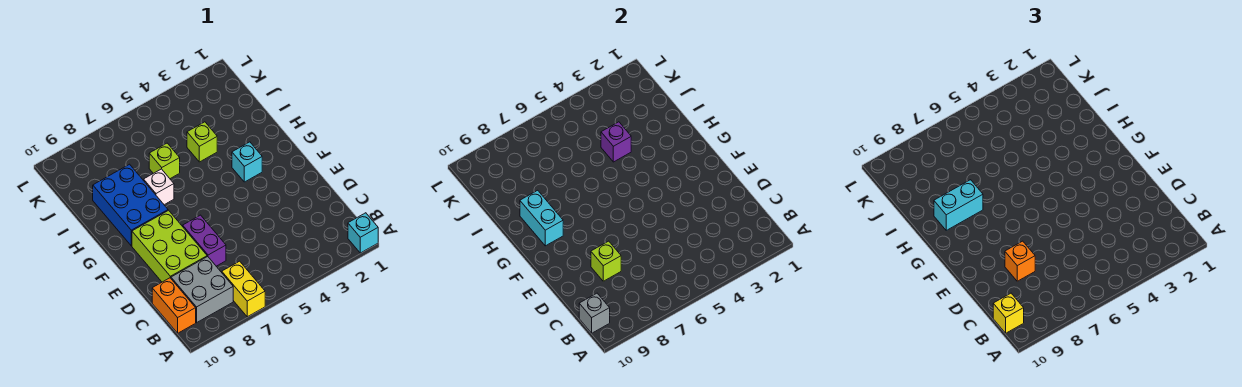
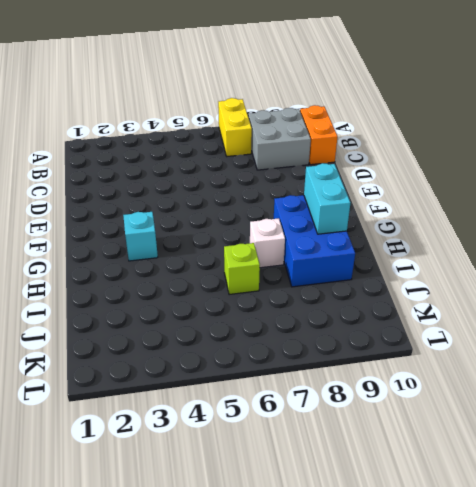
none -> cyan brick A1 level 1
none -> purple brick D7:E7 level 1
none -> lime brick D8:F9 level 1

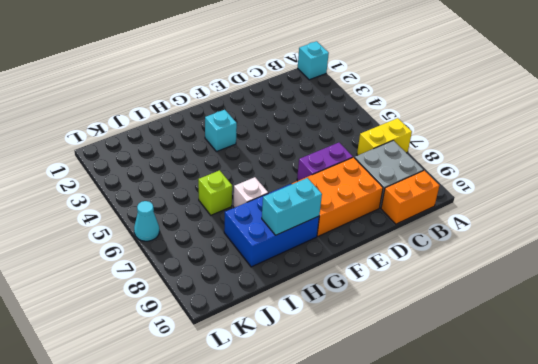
orange brick D8:F9 level 1 -> lime brick D8:F9 level 1
cyan cone L6 level 1 -> none
none -> lime brick I4 level 1
none -> grey brick B10 level 2
none -> lime brick D8 level 2

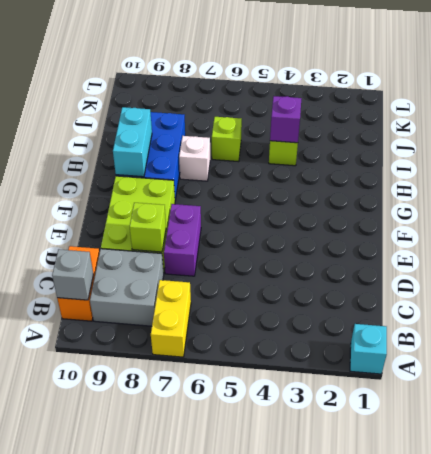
none -> cyan brick G3 level 1
none -> yellow brick B10 level 3
none -> orange brick D8 level 3

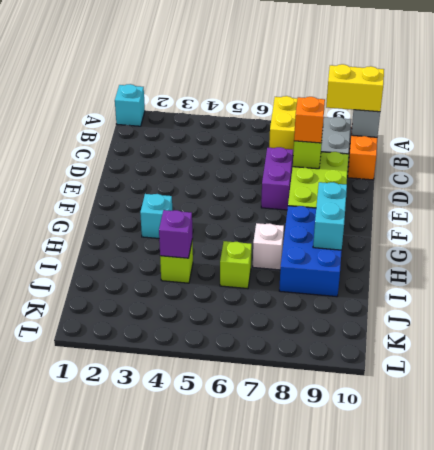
yellow brick B9:B10 level 3 -> yellow brick B10 level 3
none -> cyan brick H8:H9 level 3

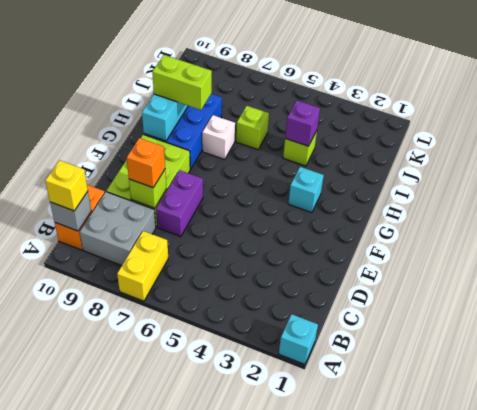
lime brick H8:H9 level 3 -> cyan brick H8:H9 level 3

